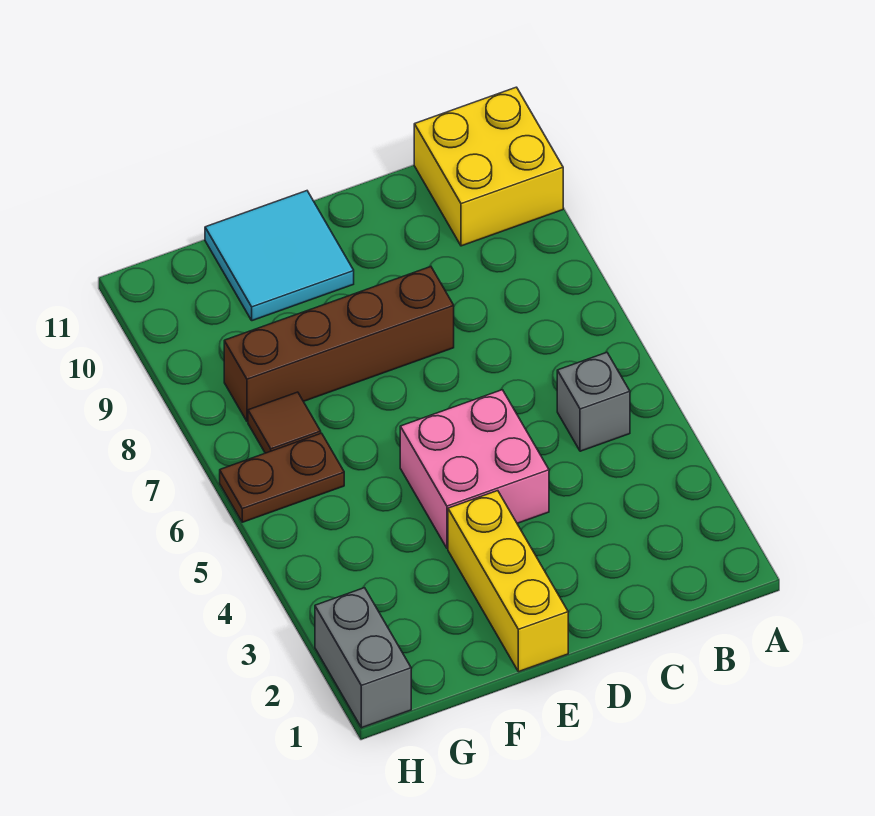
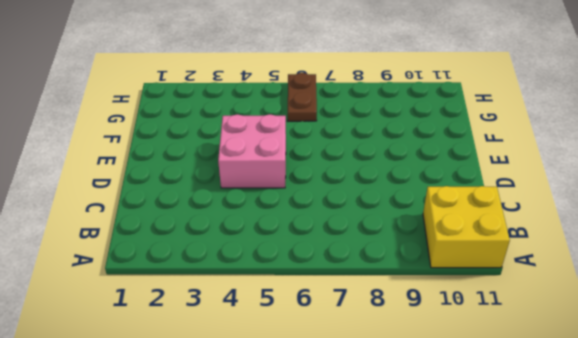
none -> grey brick B5 level 1
none -> brown brick D8:G8 level 1

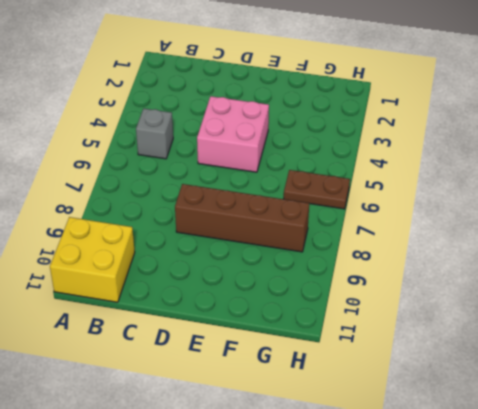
none -> yellow brick E1:E3 level 1
none -> cyan tile E10:F11 level 1

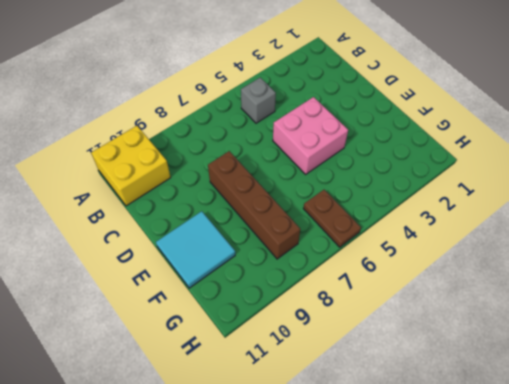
none -> yellow brick E1:E3 level 1
none -> brown tile G7 level 1

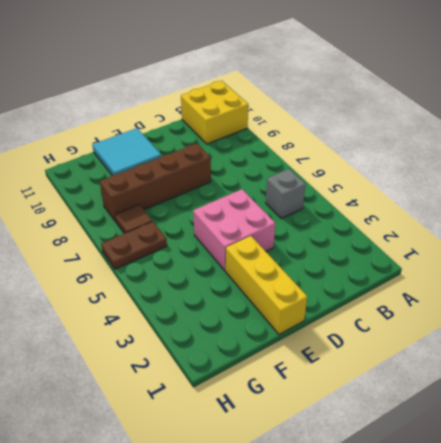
none -> grey brick H1:H2 level 1

